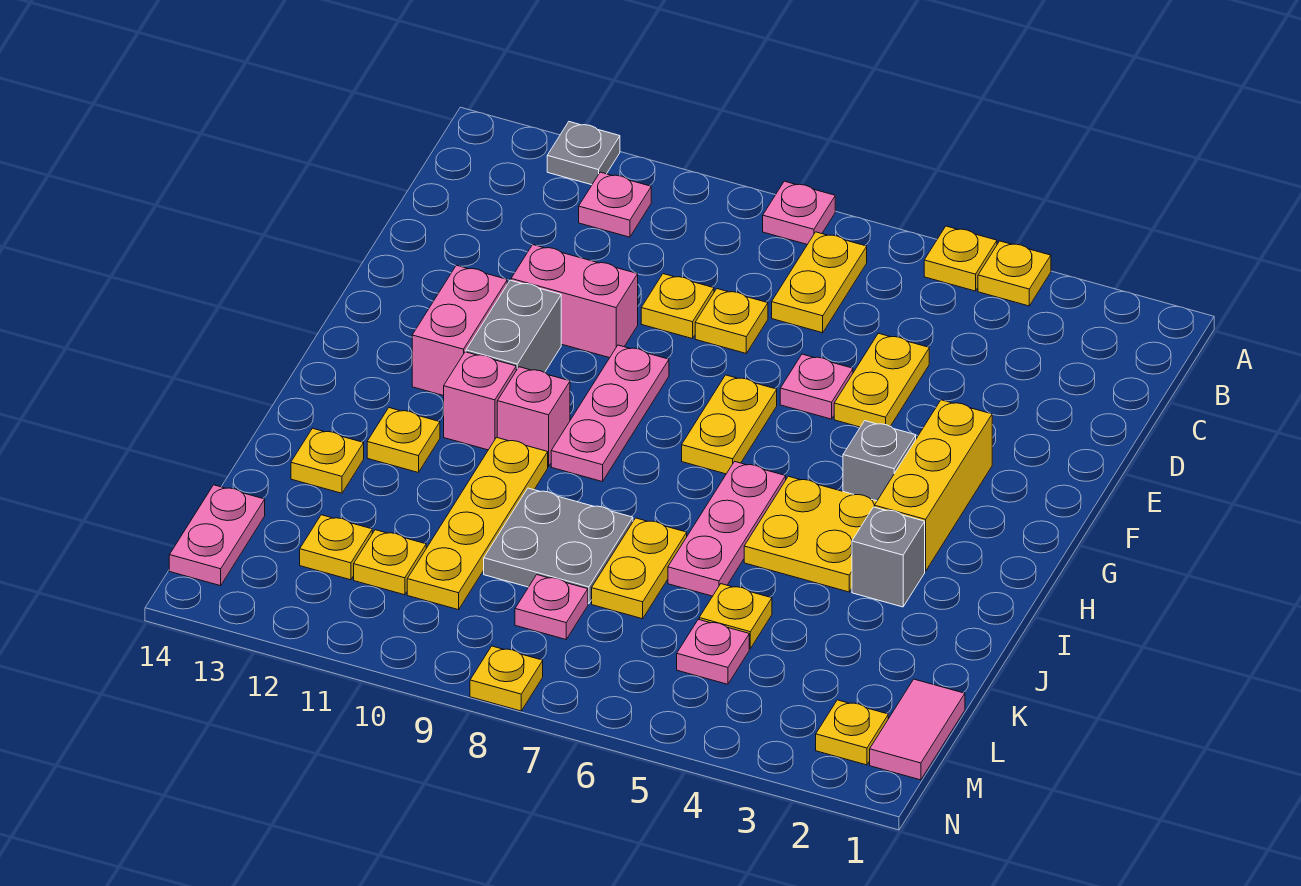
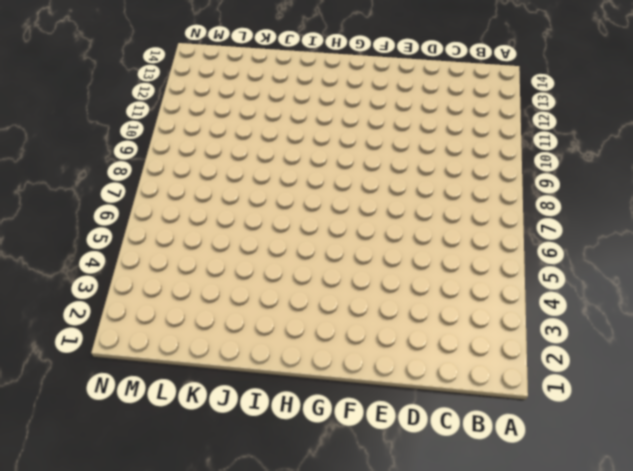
none -> yellow plate A4 level 1
none -> yellow plate A5 level 1
none -> pink plate A8 level 1
none -> grey plate A12 level 1

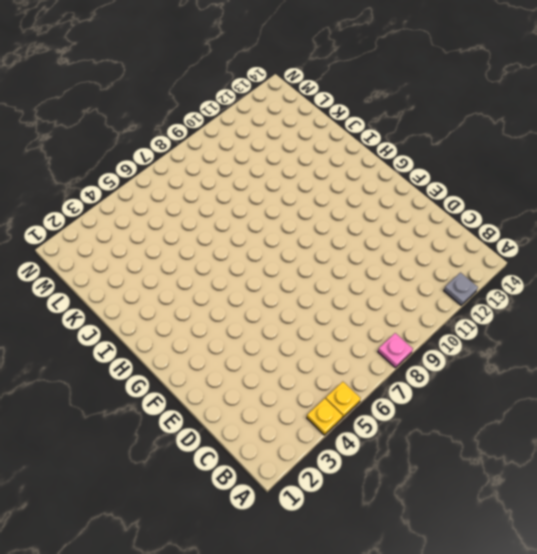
none -> yellow plate B7:C7 level 1
none -> pink plate B11 level 1
none -> yellow plate D5:E5 level 1
none -> yellow plate D8 level 1

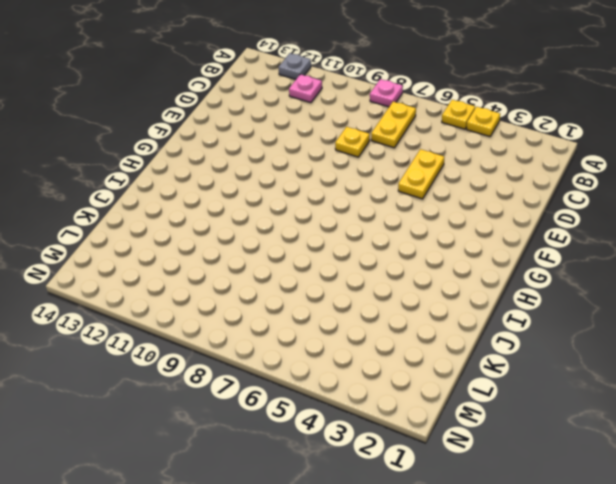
none -> yellow plate D9 level 1
none -> pink plate E6 level 1
none -> pink brick E10:E11 level 1
none -> yellow brick F3:H3 level 1

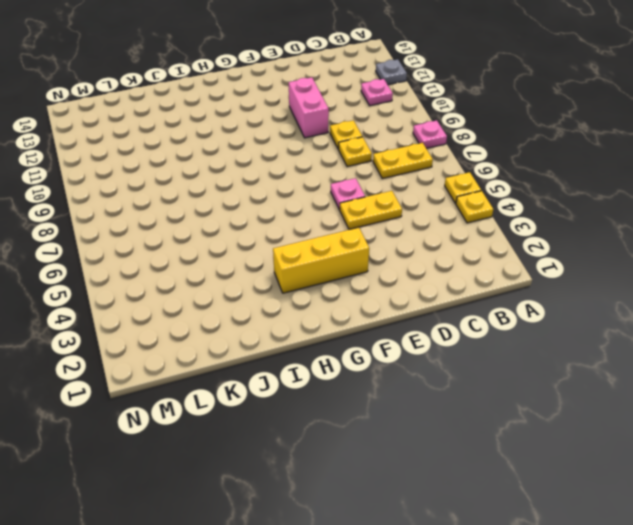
none -> yellow plate F7:G7 level 1
none -> pink plate F9:H9 level 1
none -> grey brick F11:G11 level 1
none -> pink brick F12:G12 level 1

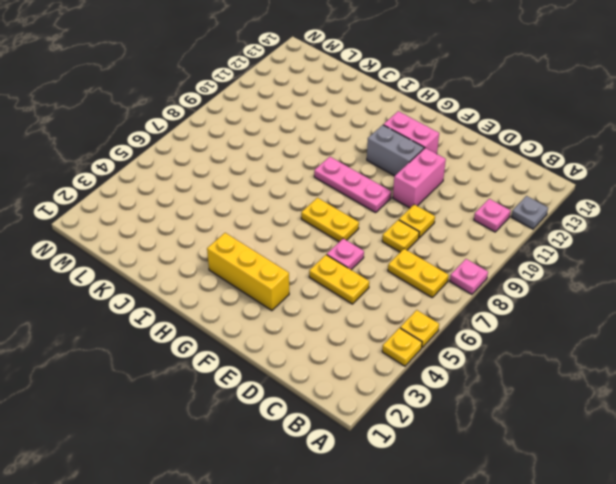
none -> grey brick G4 level 1
none -> yellow plate H4:I5 level 1
none -> pink plate H6:J6 level 1
none -> pink brick H10 level 1

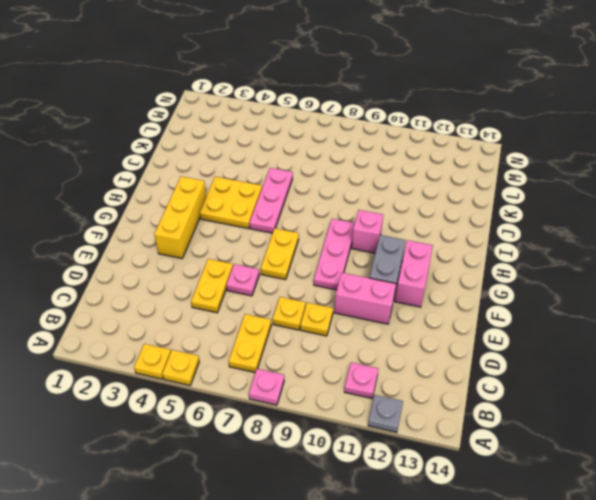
none -> grey brick G4 level 1
none -> pink brick H11 level 1
none -> grey brick I3 level 1
none -> yellow plate I10:L10 level 1

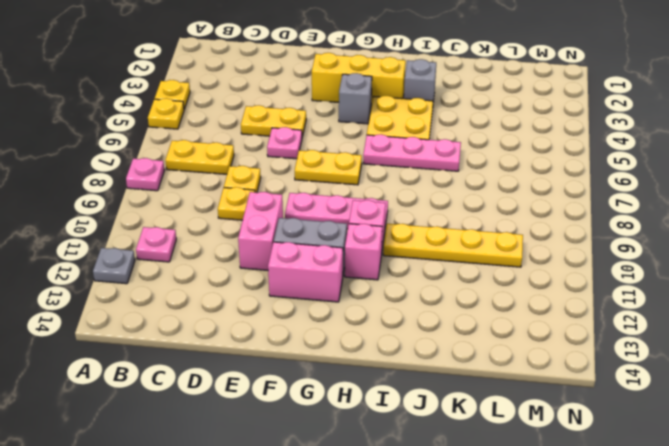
none -> yellow plate I12 level 1
none -> yellow plate J7:K7 level 1
none -> grey plate J8:K9 level 1
none -> yellow plate J13 level 1

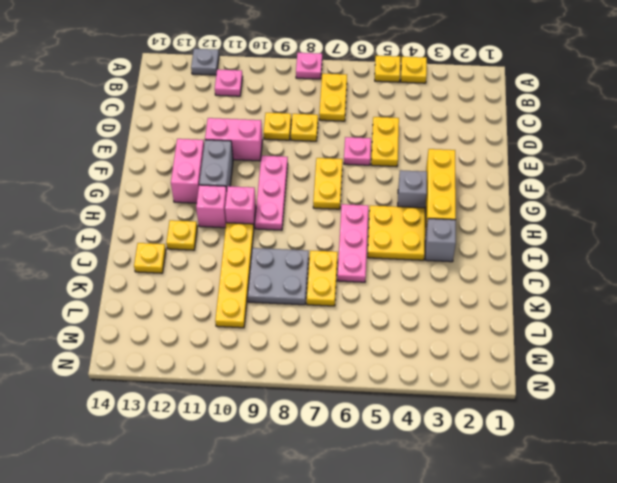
none -> yellow plate K5 level 1
none -> pink tile L1:M1 level 1
none -> pink plate L5 level 1
none -> pink plate L8 level 1

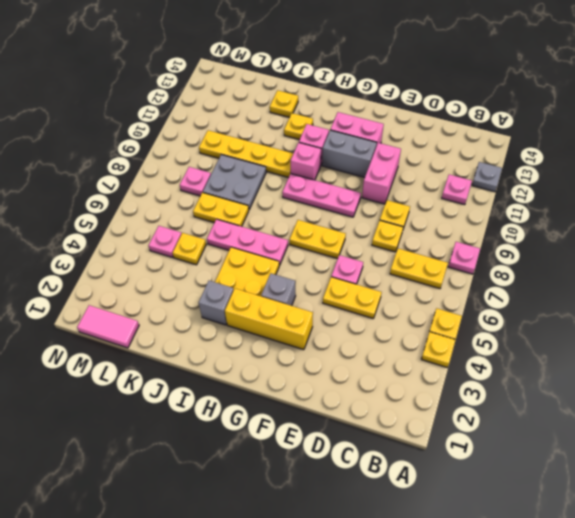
none -> yellow plate L11 level 1
none -> yellow plate L12 level 1
none -> pink plate L14:M14 level 1
none -> yellow plate M2 level 1

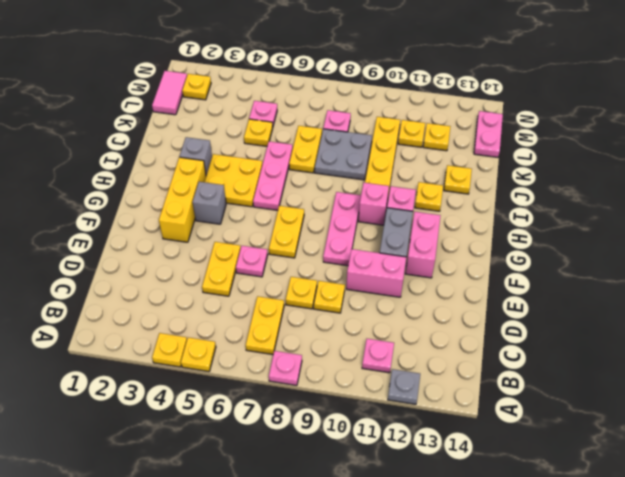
none -> yellow plate N8 level 1

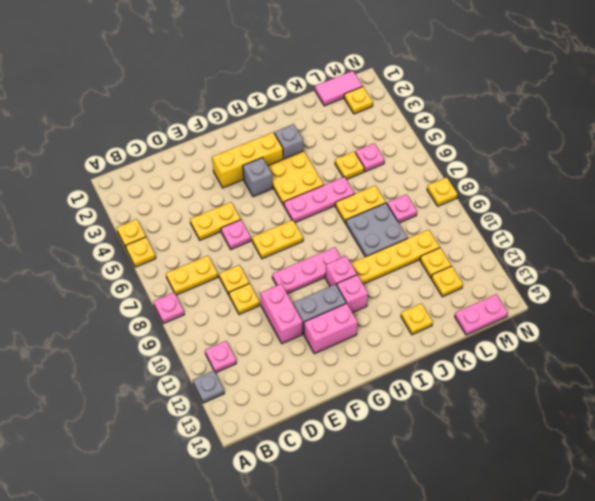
none -> yellow plate I12 level 1

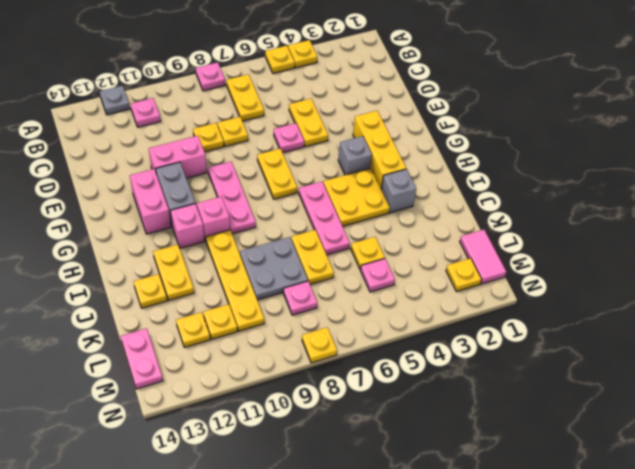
yellow plate I12:J12 level 1 -> yellow plate I12 level 1

